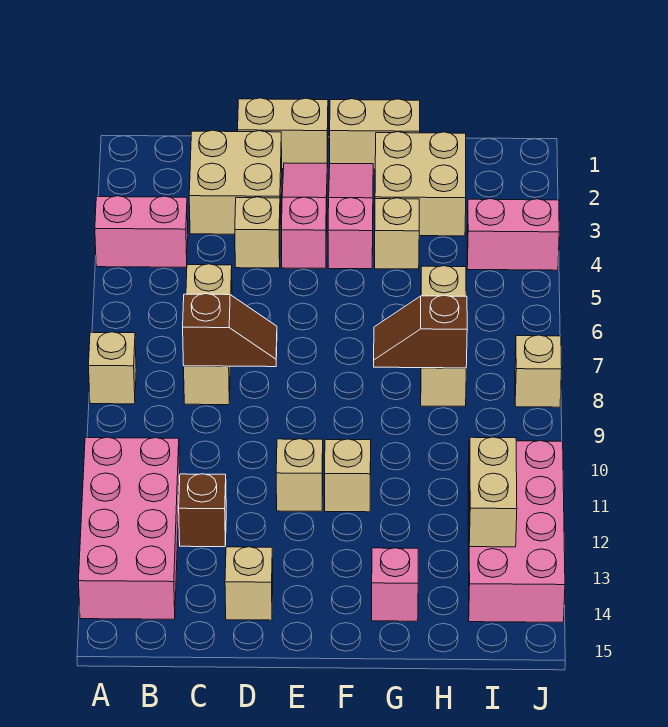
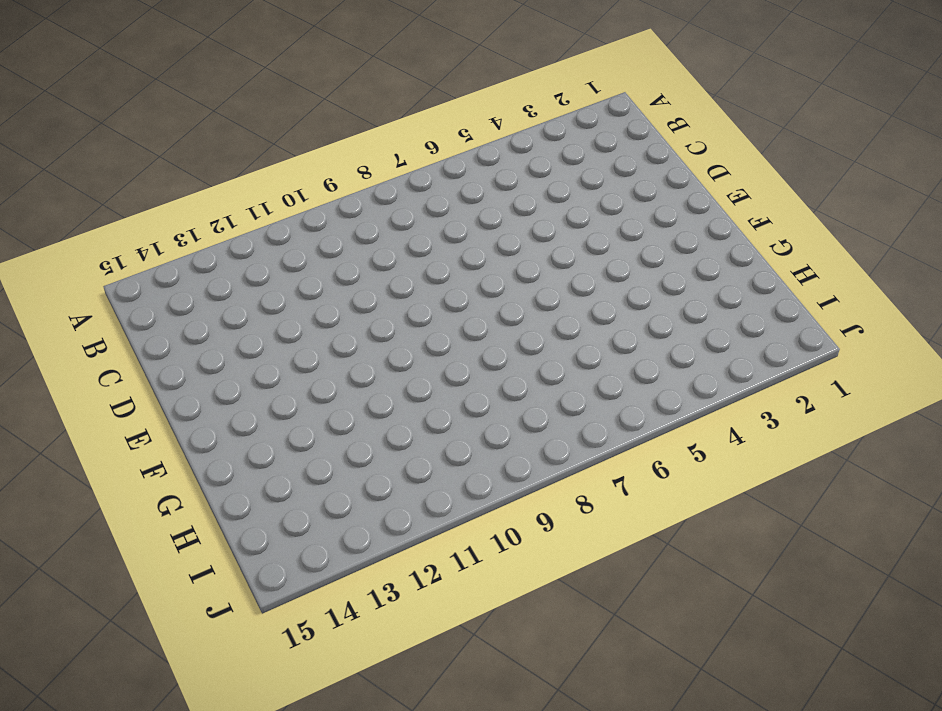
none -> pink brick A4:B4 level 1
none -> tan brick A8 level 1
none -> pink brick A11:B14 level 1

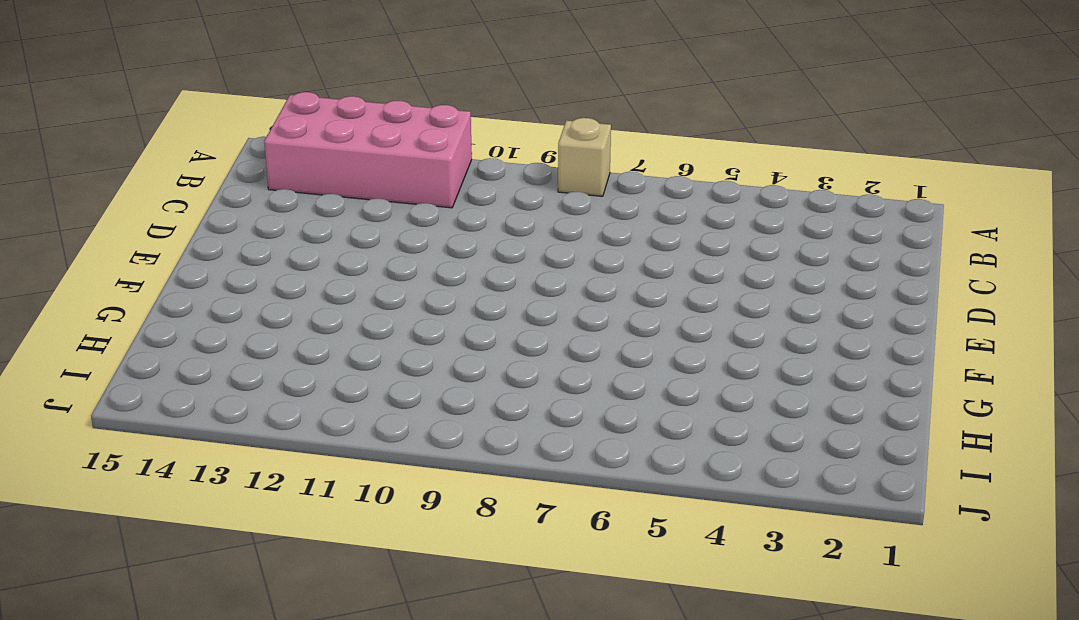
none -> pink brick A4:B4 level 1
none -> tan brick C2:D3 level 1
none -> tan brick C6:C8 level 1

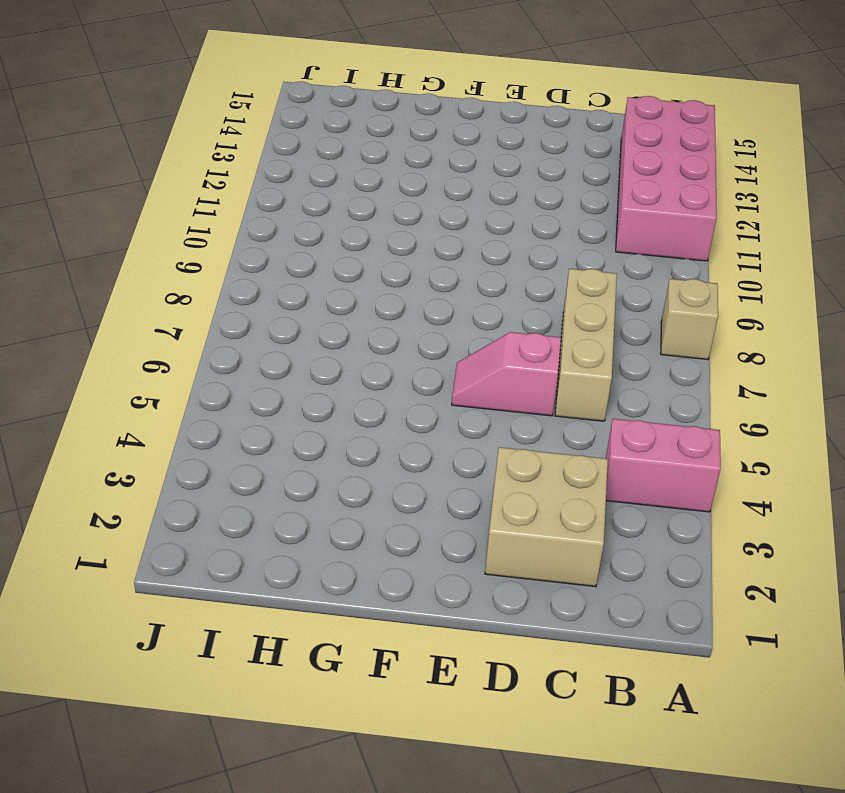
pink slope D6:E6 level 1 top D -> none
none -> brown brick C12 level 1
none -> tan brick D1:E1 level 1
none -> tan brick D4 level 1

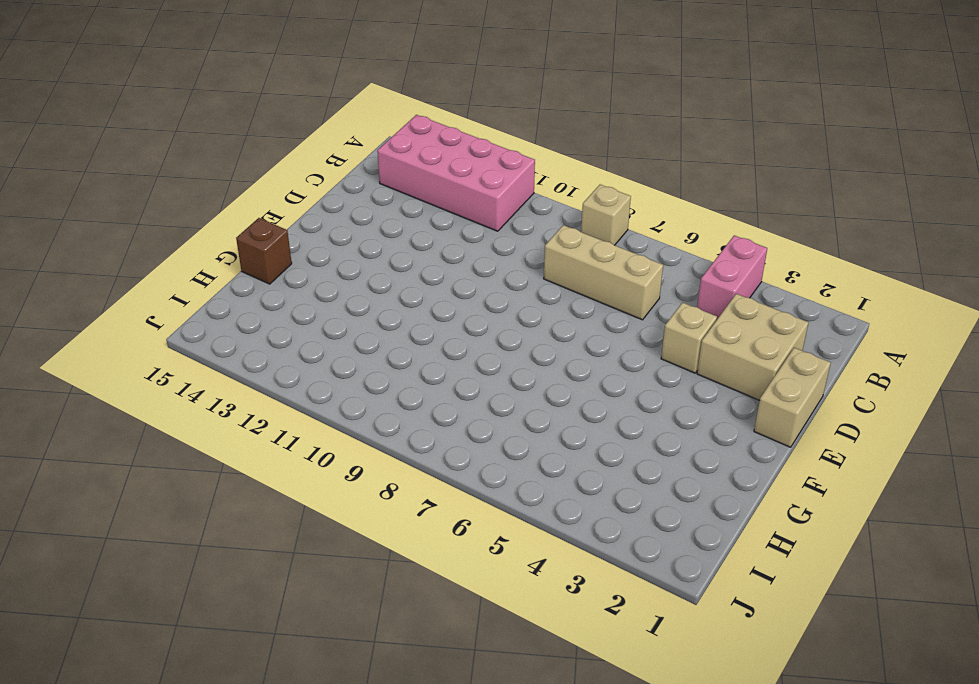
brown brick G15 level 1 -> brown brick C12 level 1
none -> tan brick D14 level 1
none -> pink slope E2:E4 level 1 top 4
none -> tan brick E11 level 1

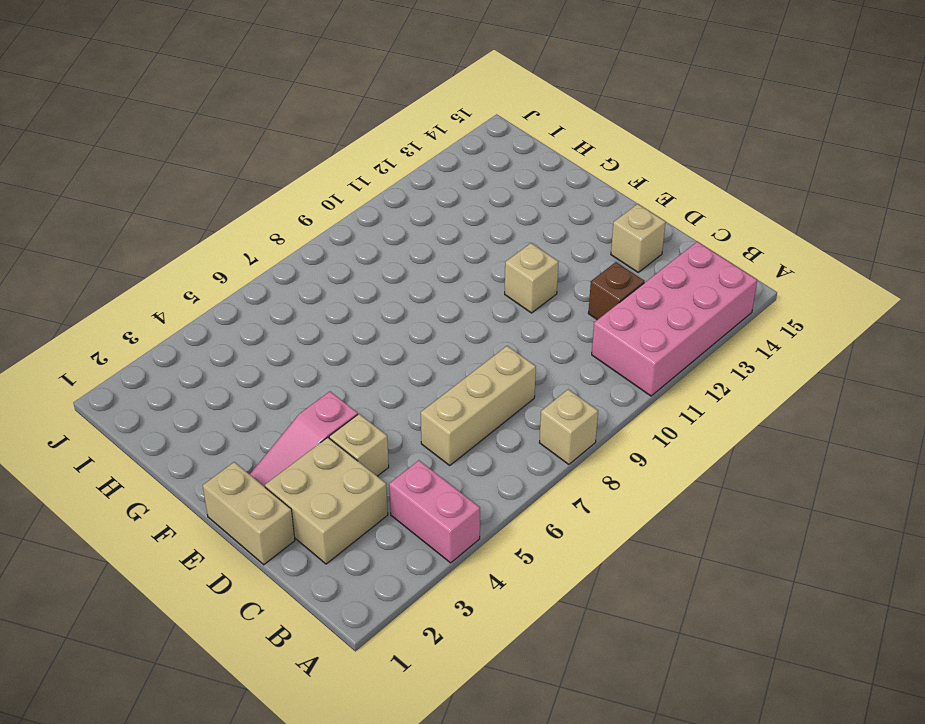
none -> tan brick F1:G1 level 1
none -> pink slope F2:F4 level 1 top 4
none -> tan brick F11 level 1

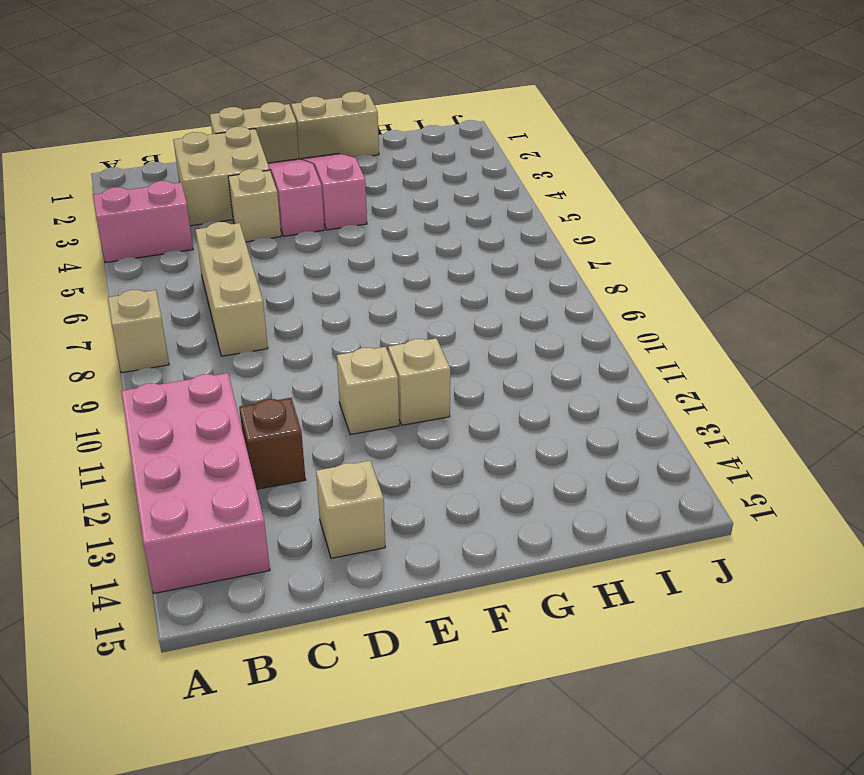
none -> tan brick G2:H3 level 1
none -> tan brick G4 level 1
none -> pink brick G14 level 1

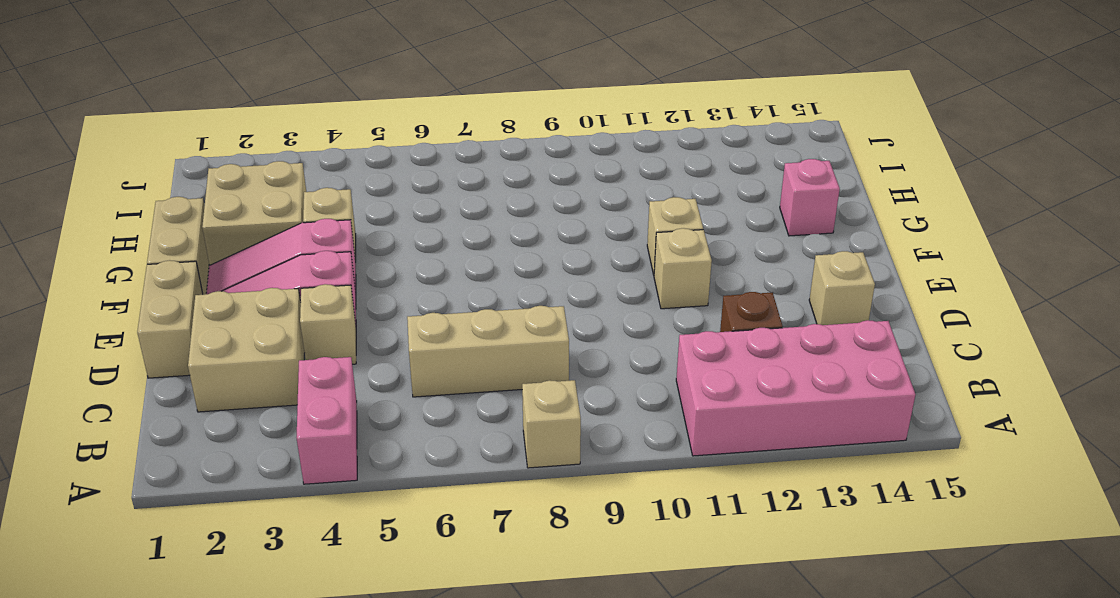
none -> tan brick H6:H8 level 1
none -> pink brick I4:J4 level 1
none -> pink brick I11:J14 level 1

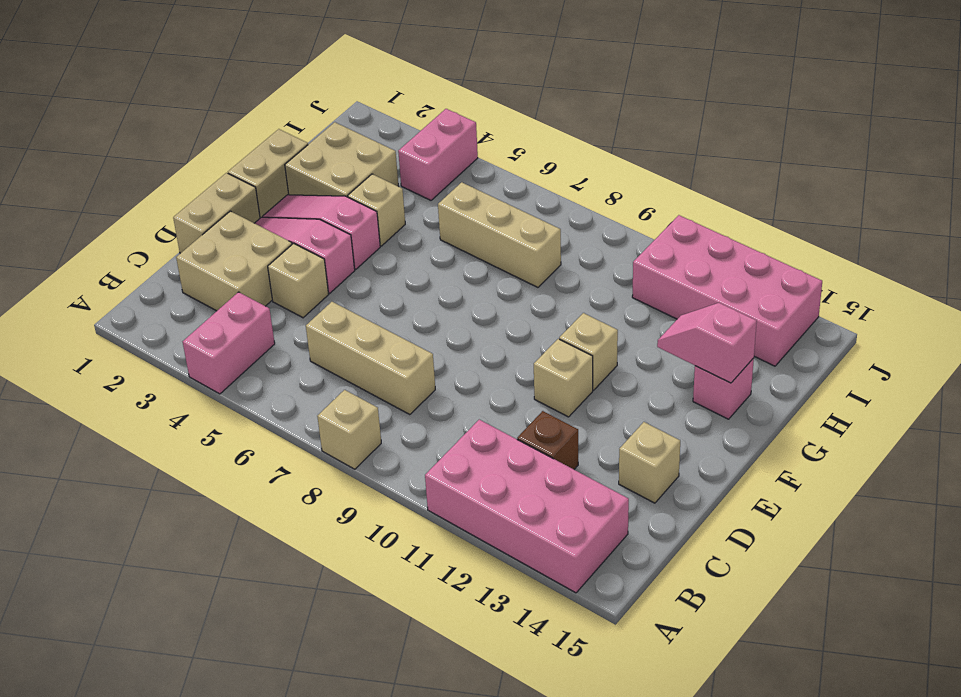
pink slope G13:G14 level 2 top 14 -> none
none -> tan brick J8 level 1
none -> brown slope C8:D8 level 2 top C
none -> brown slope G8:H8 level 2 top H

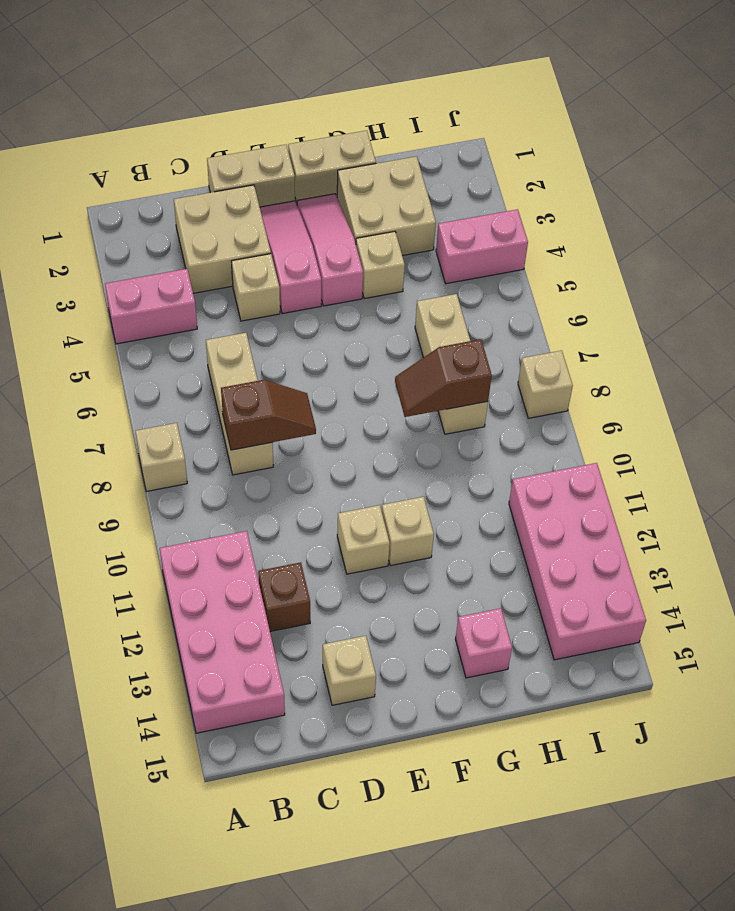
none -> tan brick I12:I13 level 2

